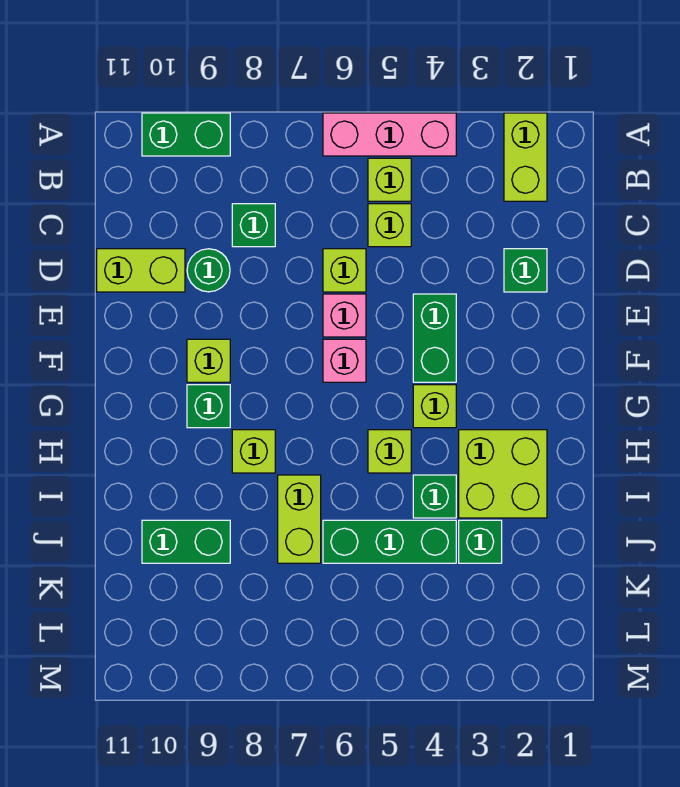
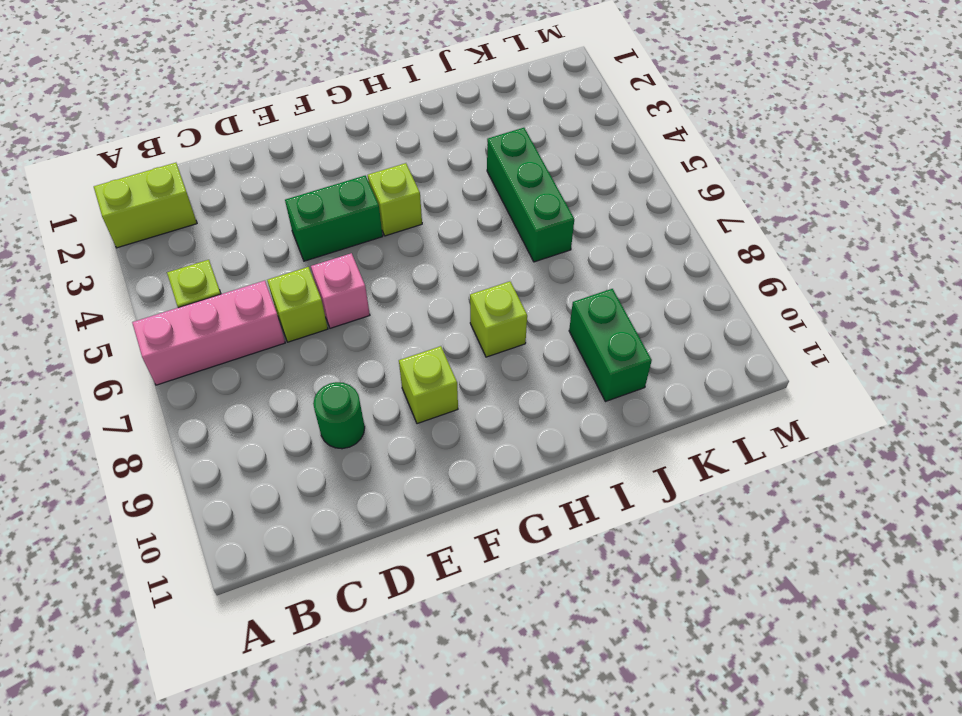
pink brick A6:C6 level 1 -> pink brick A4:A6 level 1
none -> green brick A9:A10 level 1
none -> lime brick C5 level 1
none -> green brick C8 level 1

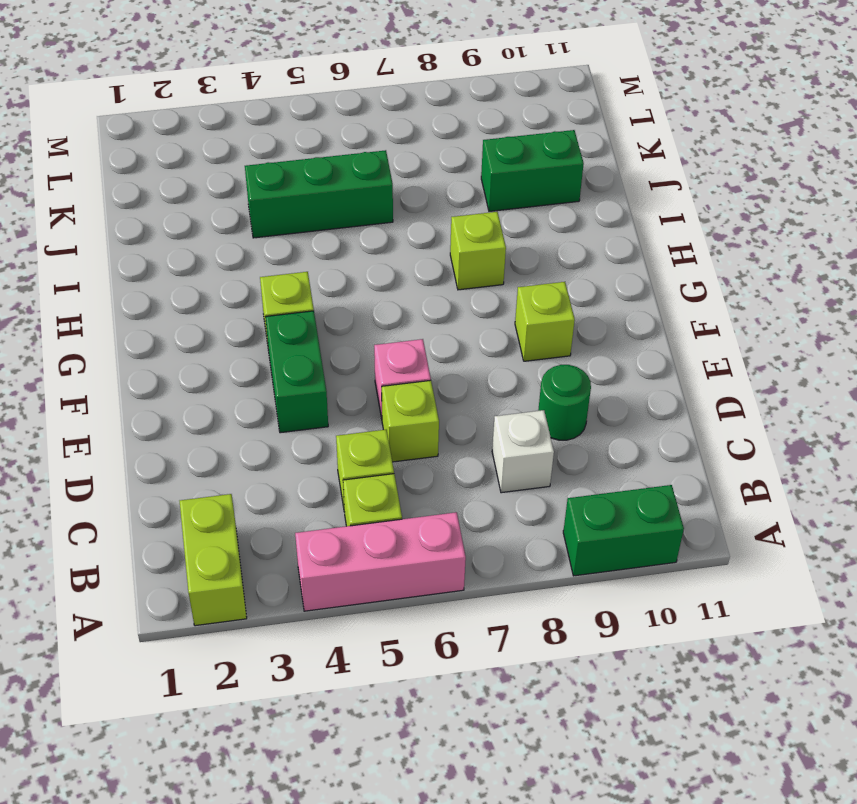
white brick C8 level 1 -> green brick C8 level 1
none -> green brick D2 level 1
none -> lime brick D10:D11 level 1
none -> pink brick F6 level 1

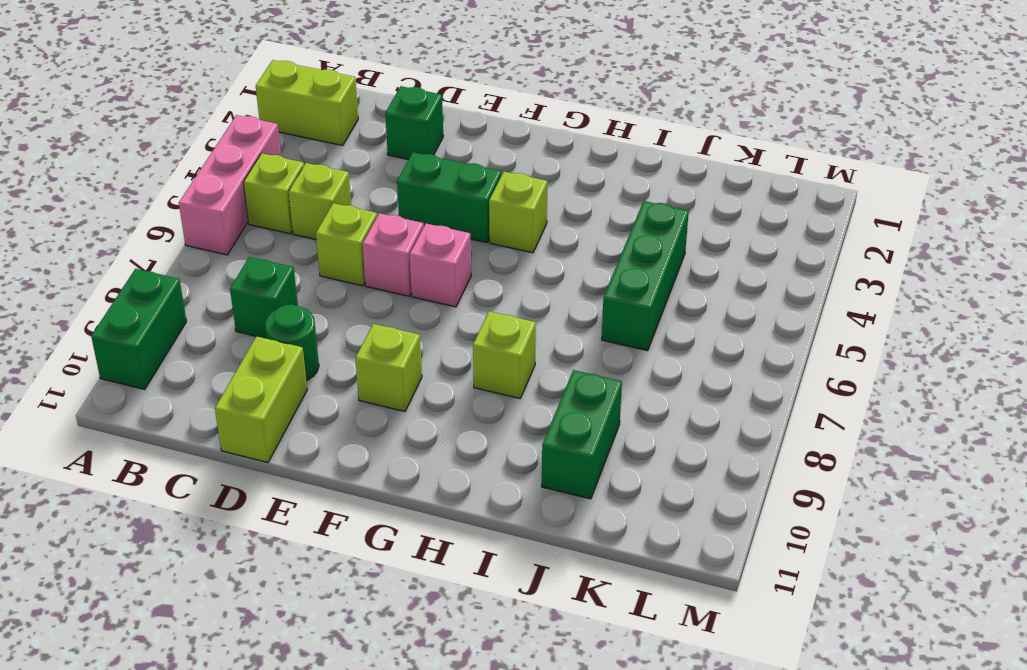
none -> green brick G9 level 1
none -> lime brick H2:I3 level 1
none -> lime brick H5 level 1

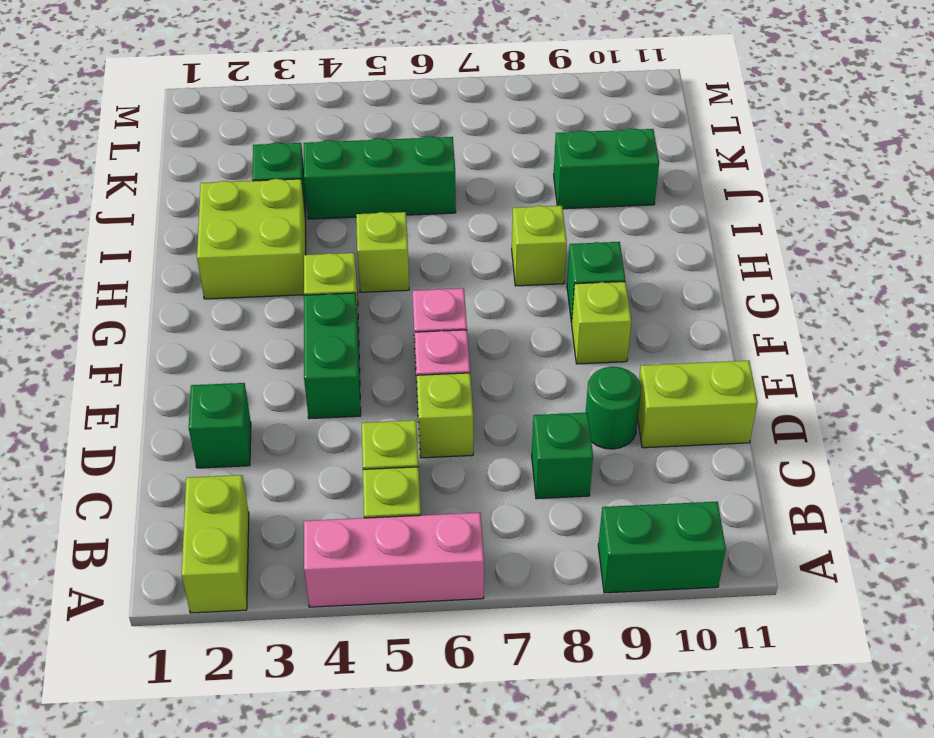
none -> green brick I4 level 1
none -> lime brick I7:J7 level 1

